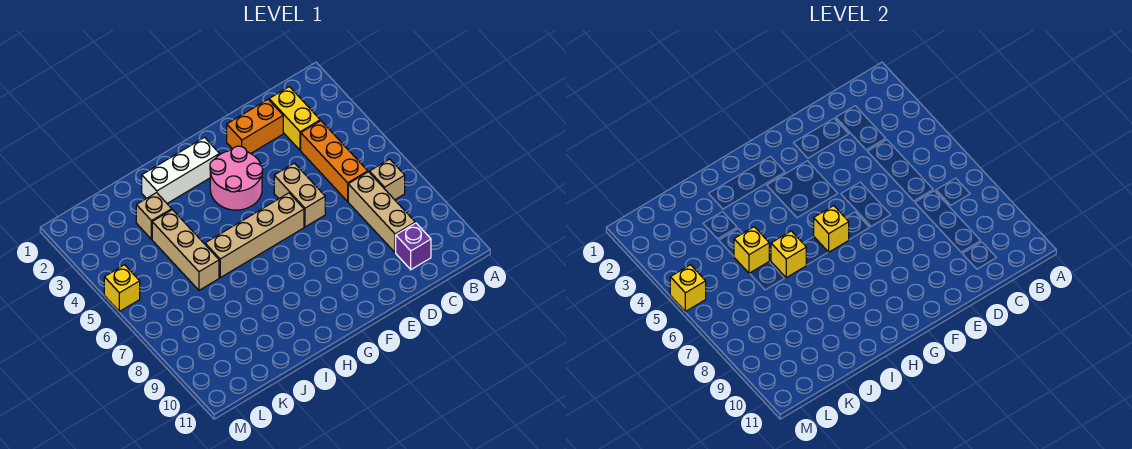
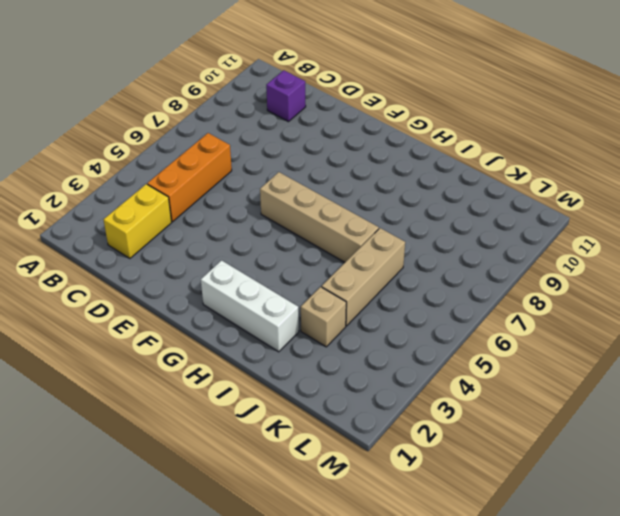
none -> tan brick B7 level 1
none -> tan brick C7:C9 level 1
none -> orange brick D2:E2 level 1

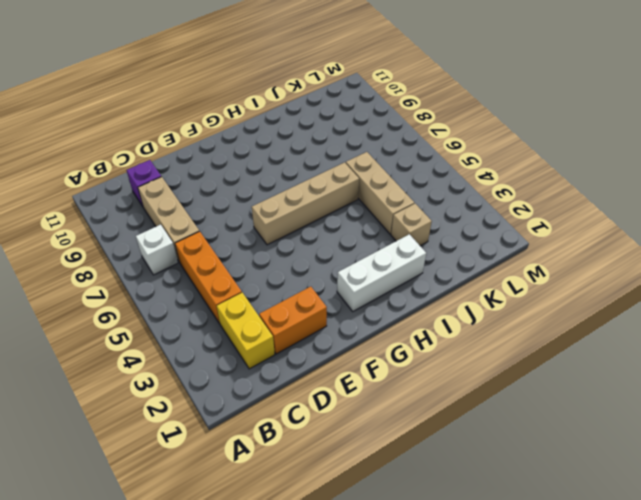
white brick B7 level 1 -> tan brick B7 level 1
none -> tan brick E5:E6 level 1
none -> pink round brick F3:G4 level 1
none -> yellow brick M5 level 1

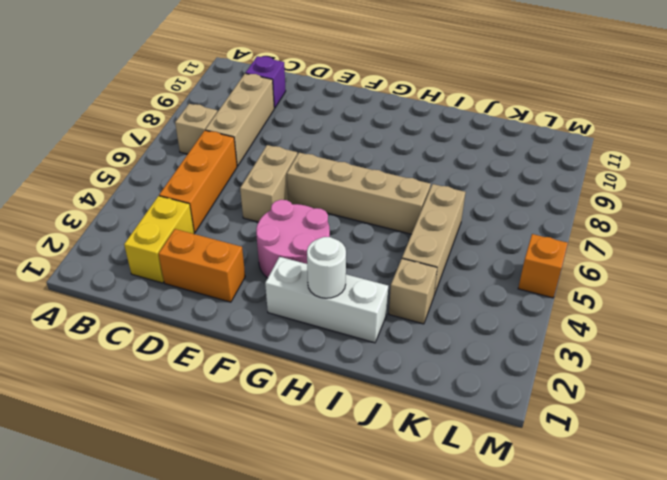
white round brick H2 level 2 -> none
orange brick M5 level 1 -> yellow brick M5 level 1
none -> yellow brick G6 level 2
none -> yellow brick I6 level 2
none -> yellow brick J5 level 2

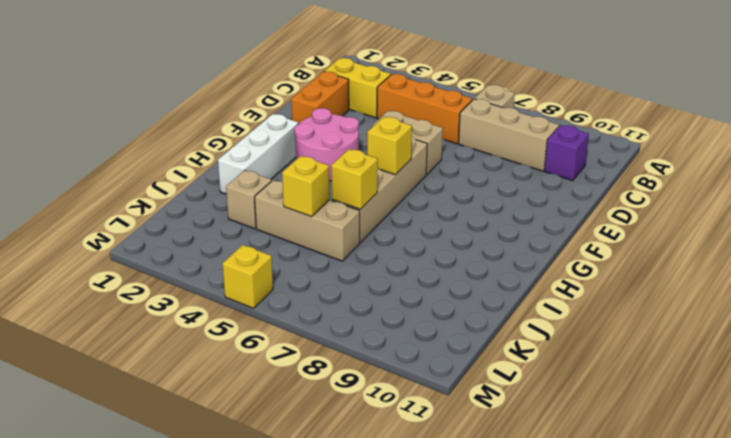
none -> yellow brick M5 level 2

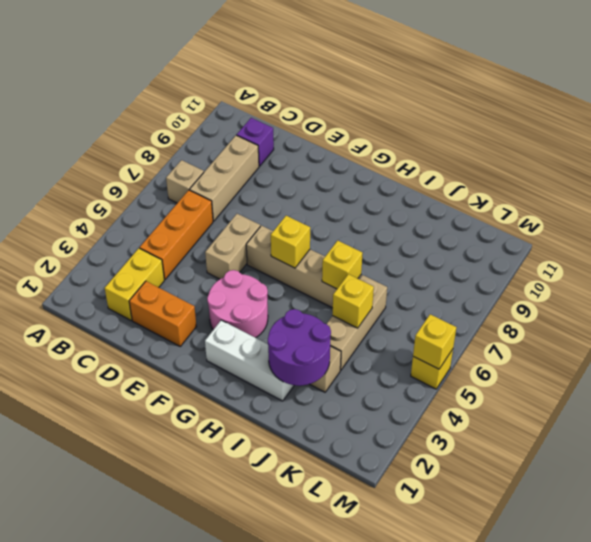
purple round brick I2:J3 level 2 -> none

